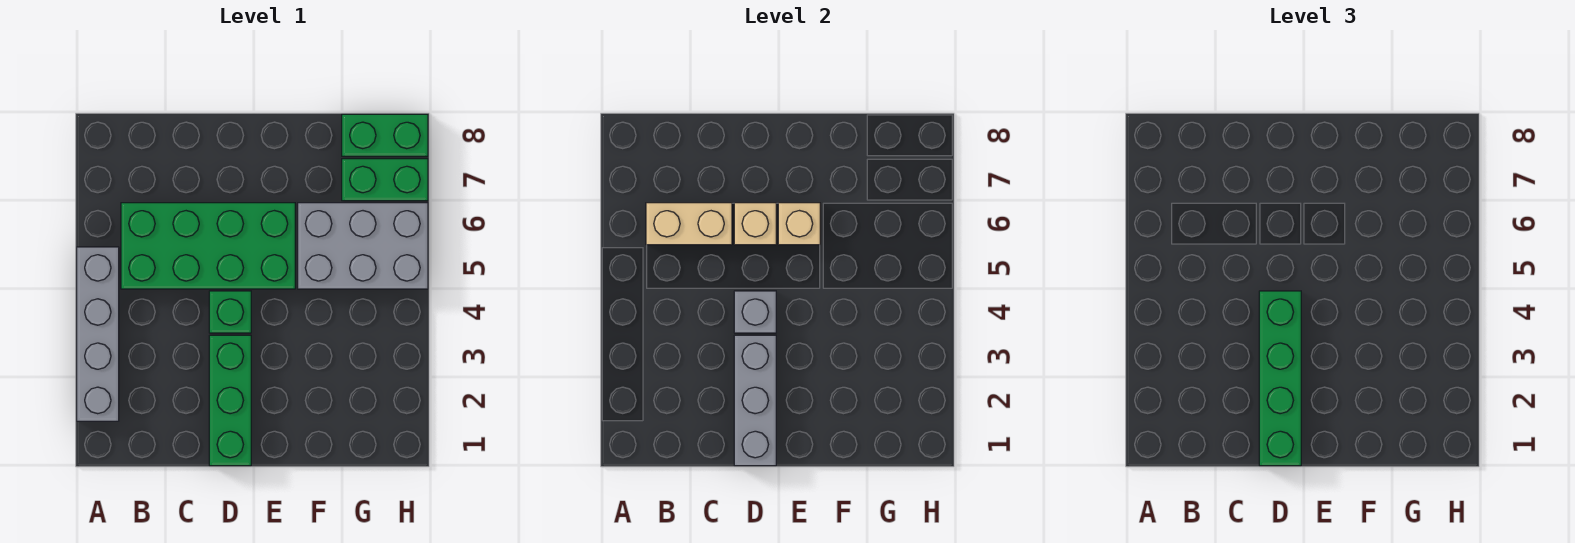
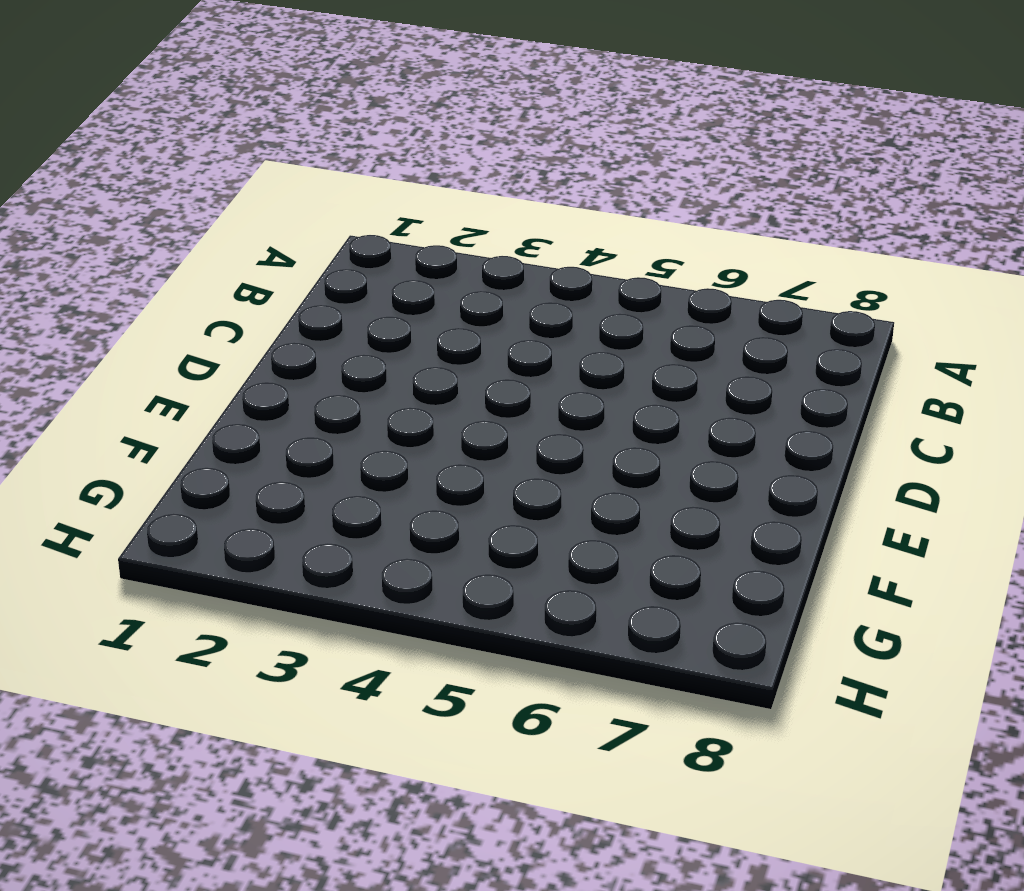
none -> grey brick A2:A5 level 1
none -> green brick B5:E6 level 1
none -> green brick D1:D3 level 1

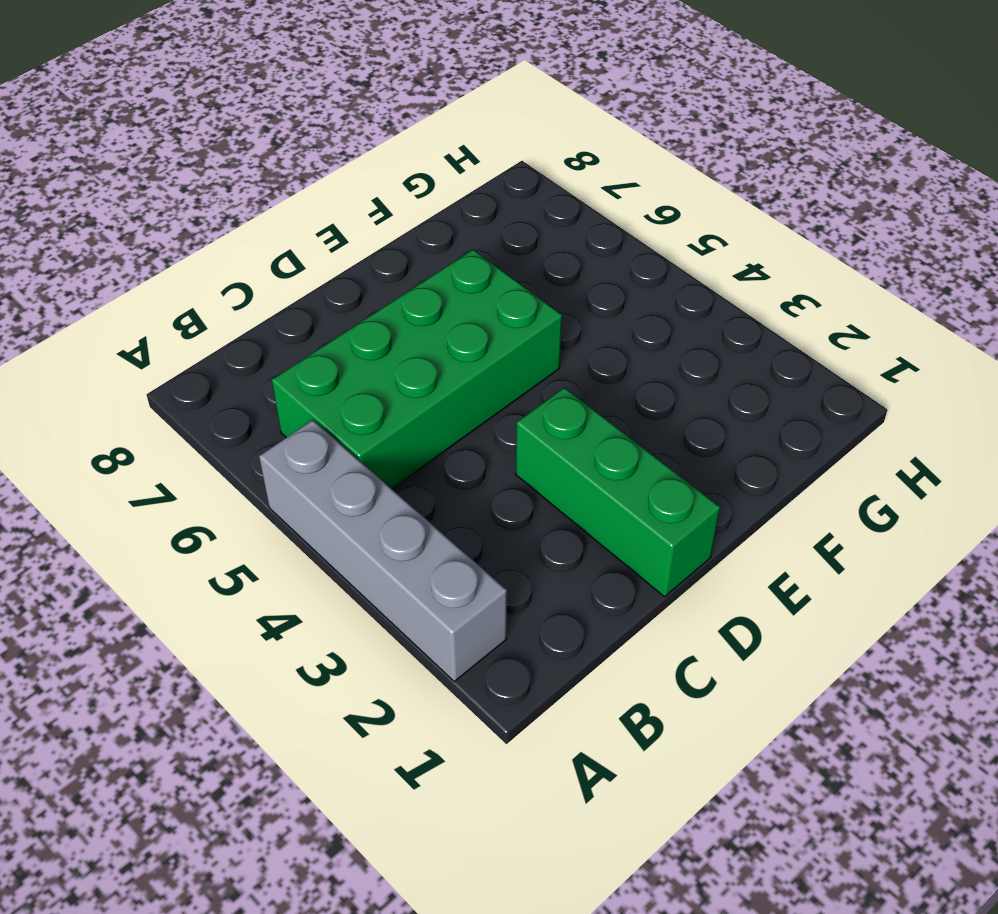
none -> green brick D4 level 1
none -> grey brick F5:H6 level 1
none -> green brick G7:H7 level 1

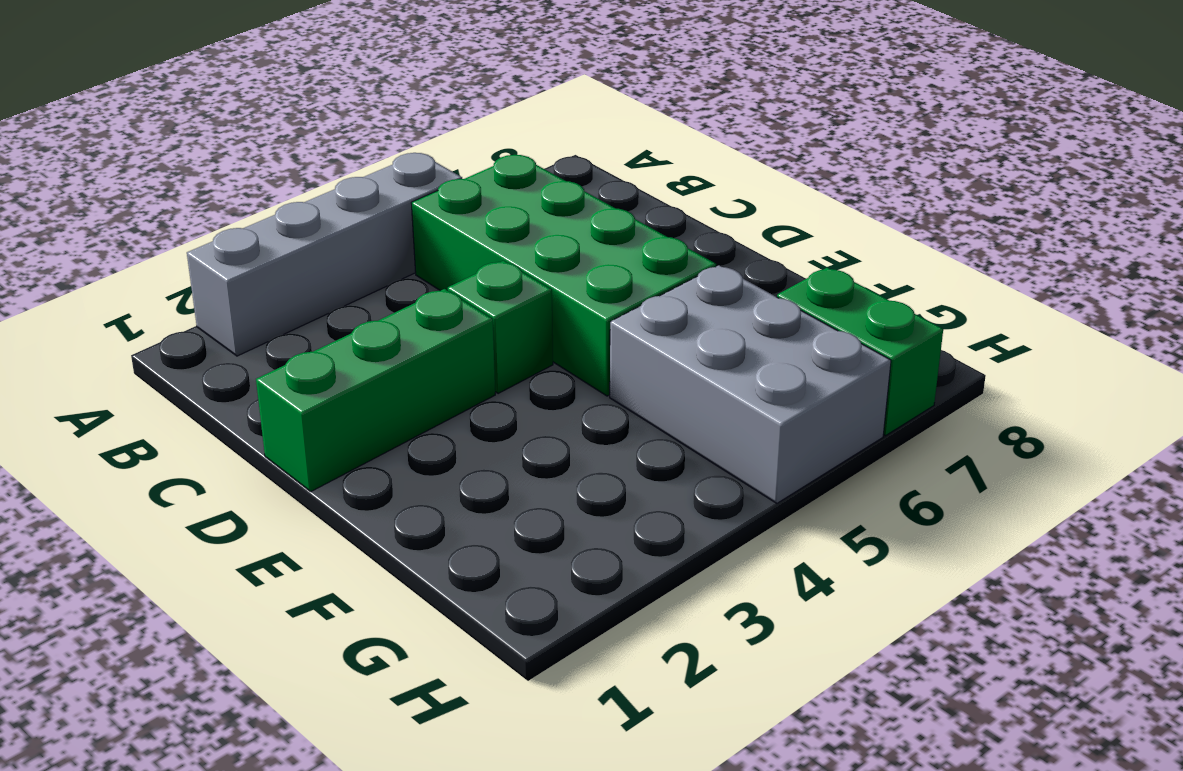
none -> green brick G8:H8 level 1
none -> tan brick B6:C6 level 2
none -> grey brick D1:D3 level 2

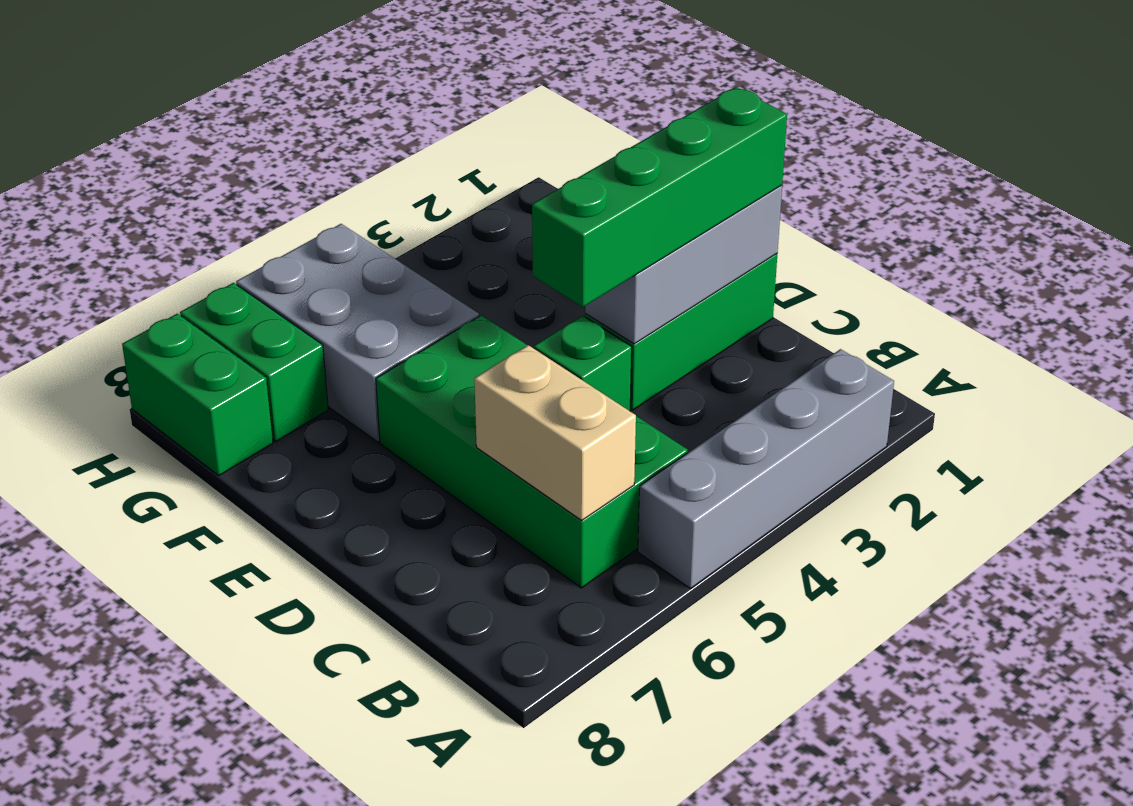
none -> grey brick D4 level 2
none -> tan brick D6 level 2
none -> tan brick E6 level 2

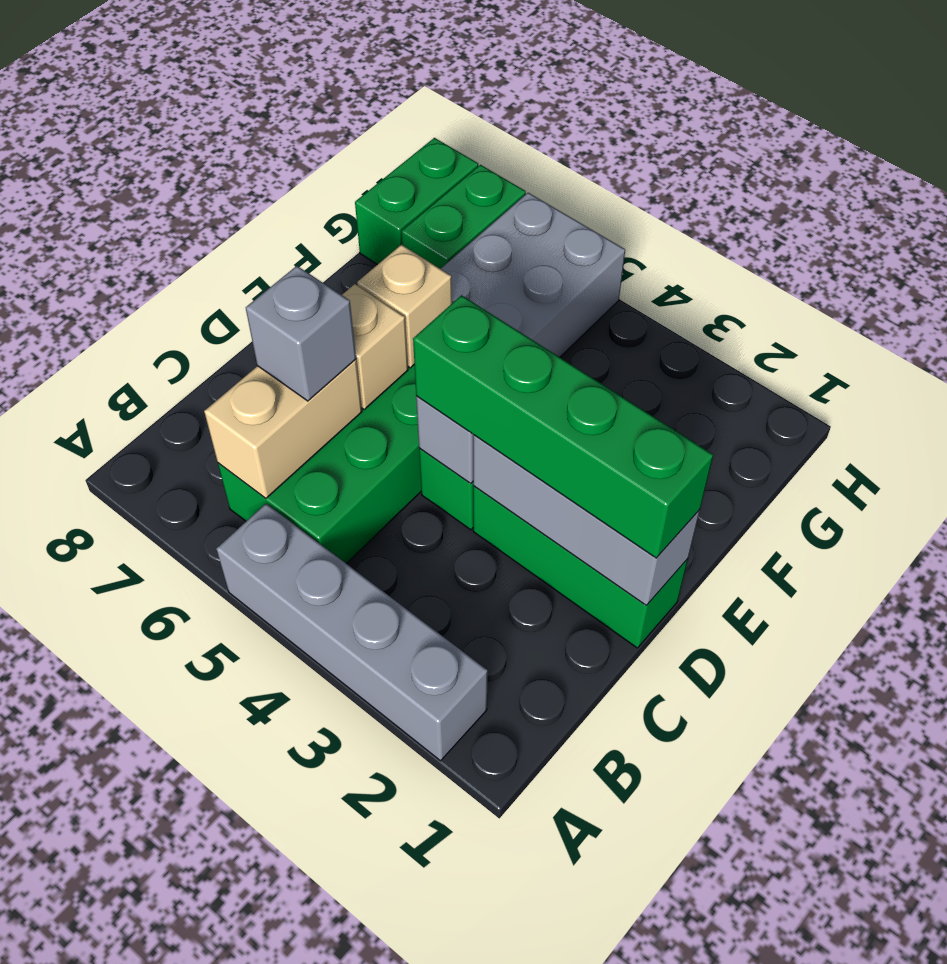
grey brick C6 level 3 -> none

